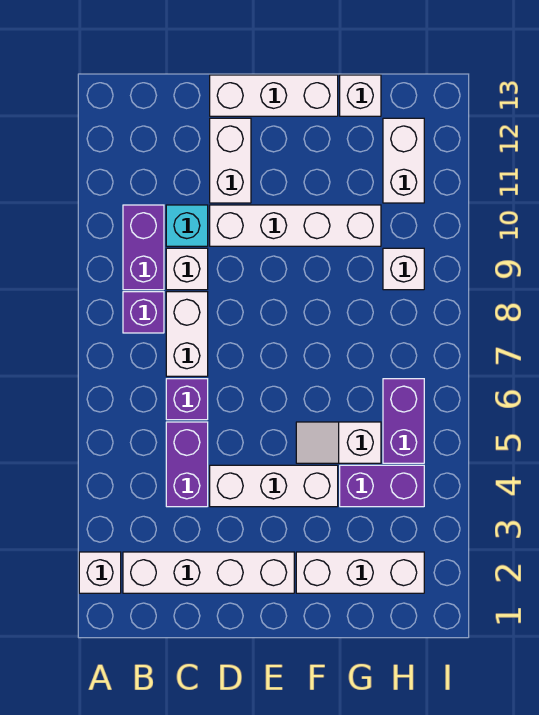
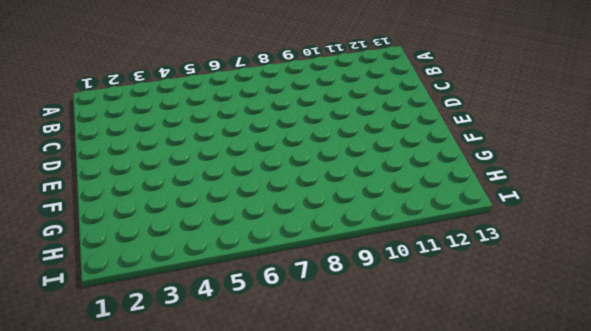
none -> white brick A2 level 1
none -> white brick B2:E2 level 1
none -> purple brick B8 level 1

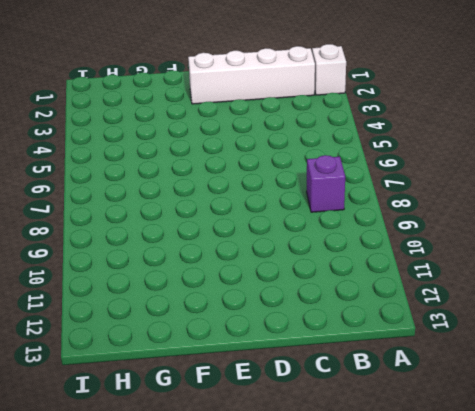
none -> purple brick B9:B10 level 1
none -> purple brick C4:C5 level 1
none -> purple brick C6 level 1

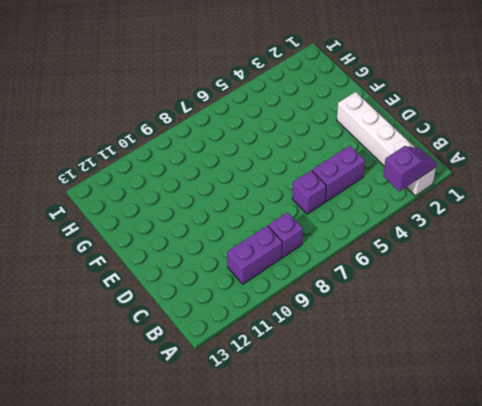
purple slope A2:A3 level 2 top 3 -> none
none -> white brick C7:C8 level 1
none -> white brick C9 level 1
none -> cyan brick C10 level 1

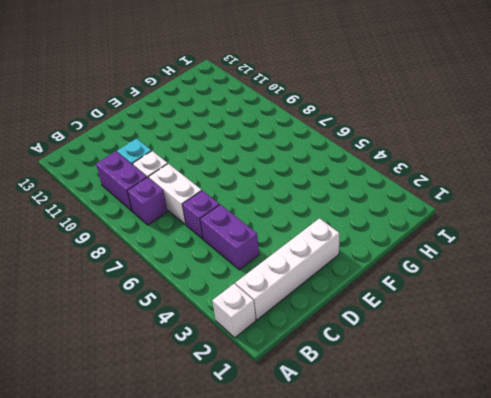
none -> white brick D4:F4 level 1
none -> white brick D10:G10 level 1
none -> white brick D11:D12 level 1

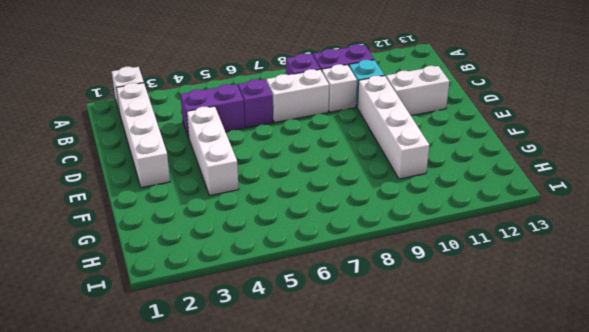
none -> white brick D13:F13 level 1
none -> white brick F2:H2 level 1
none -> white slope F5:G5 level 1 top G

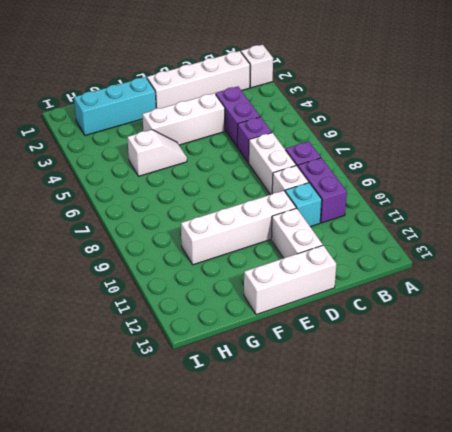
cyan brick F2:H2 level 1 -> white brick F2:H2 level 1
none -> purple brick G4:H4 level 1
none -> white brick G13 level 1
none -> purple brick H5:H6 level 1

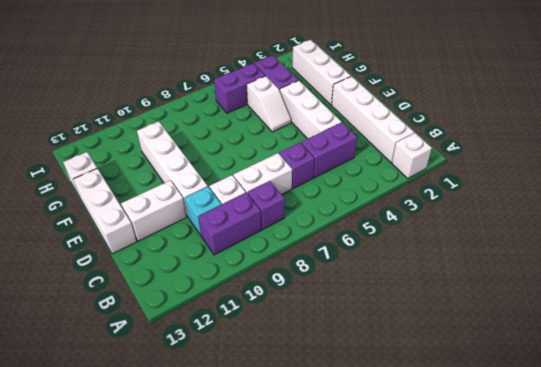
none -> white brick H9 level 1
none -> white brick H11:H12 level 1

